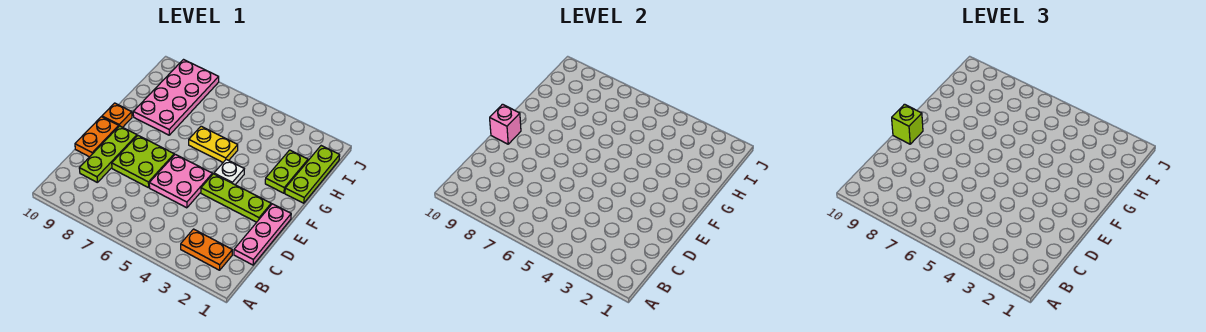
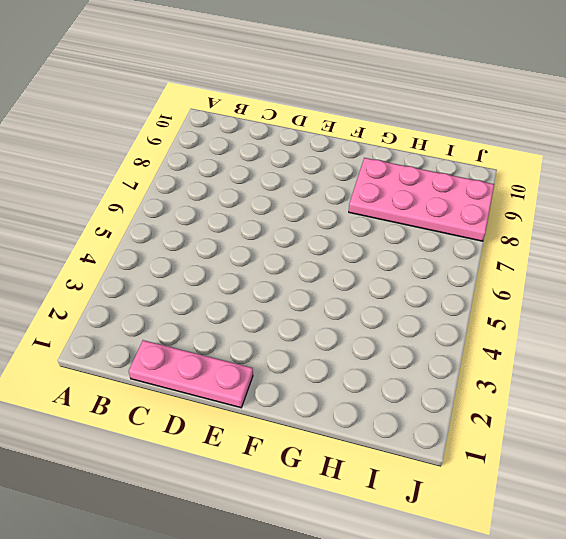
none -> orange plate B2:B3 level 1
none -> lime plate C9:E9 level 1
none -> pink plate D5:E6 level 1

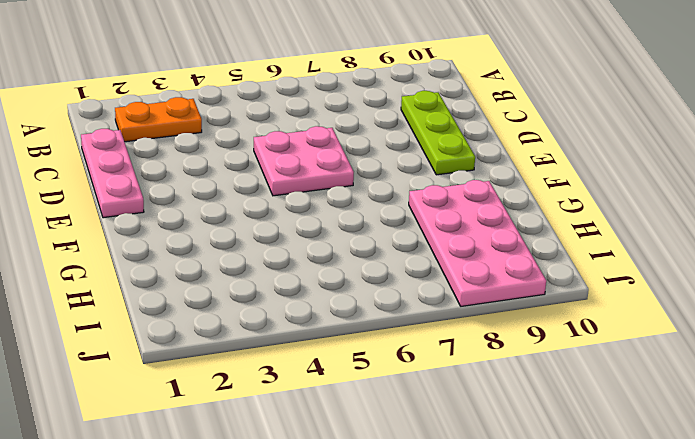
none -> lime plate D7:E8 level 1
none -> orange plate D10:E10 level 1
none -> lime plate E2:E4 level 1

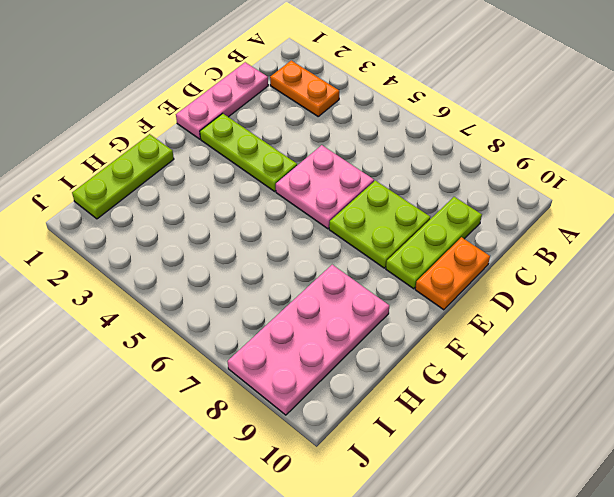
none -> white plate F4 level 1
none -> orange plate F10 level 1
none -> lime plate G2:H2 level 1

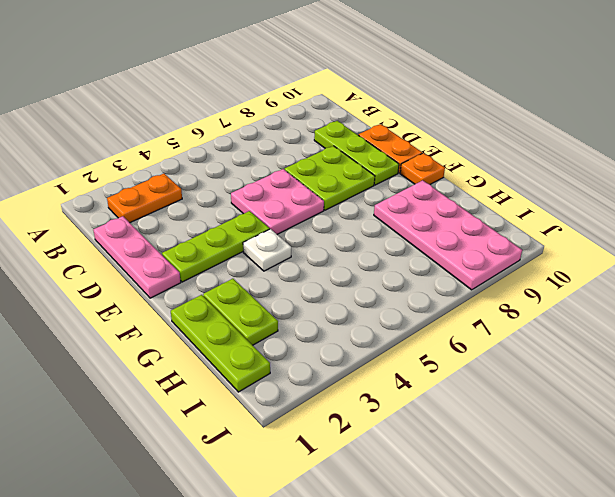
none -> yellow plate G5:G6 level 1
none -> pink brick E10 level 2
none -> lime brick E10 level 3

